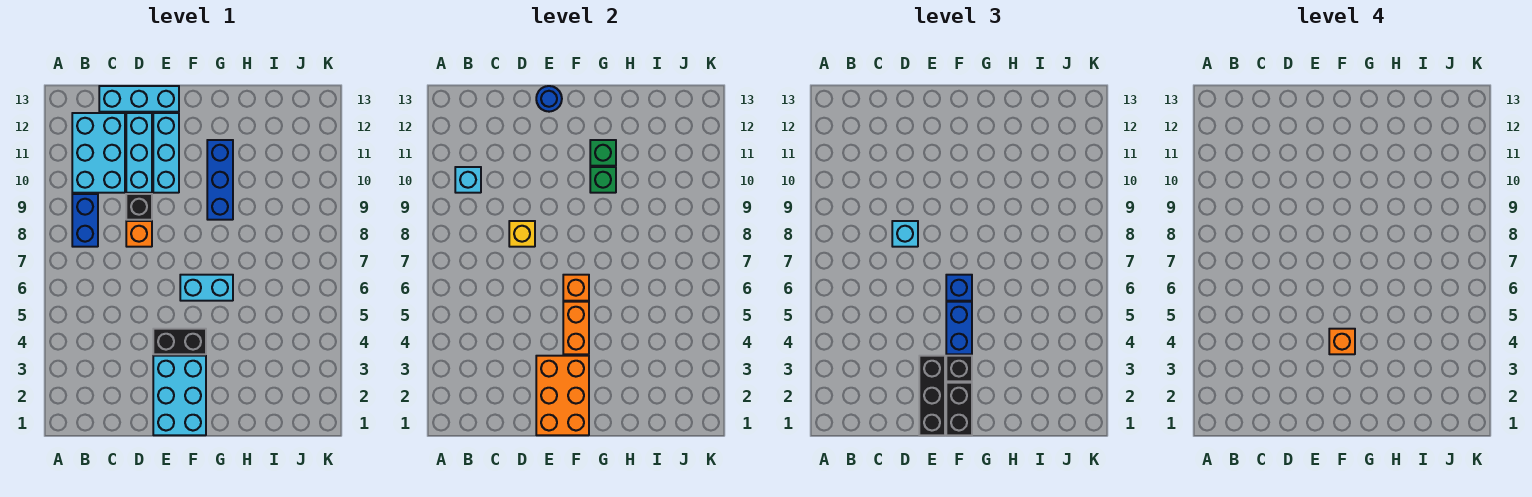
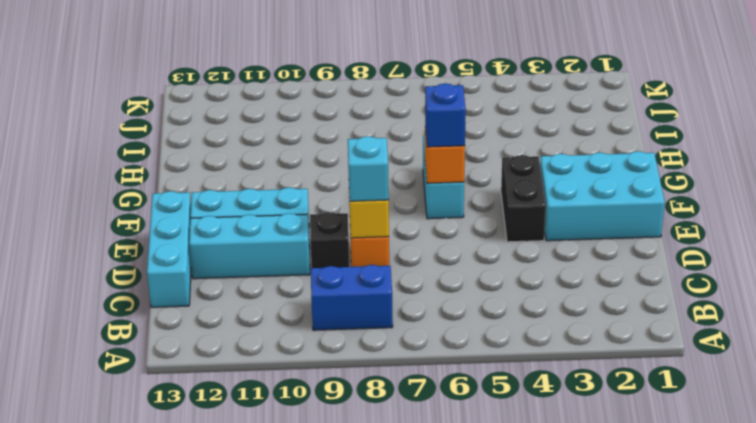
none -> cyan brick B10:C12 level 1
none -> blue brick G9:G11 level 1
none -> cyan brick B10 level 2

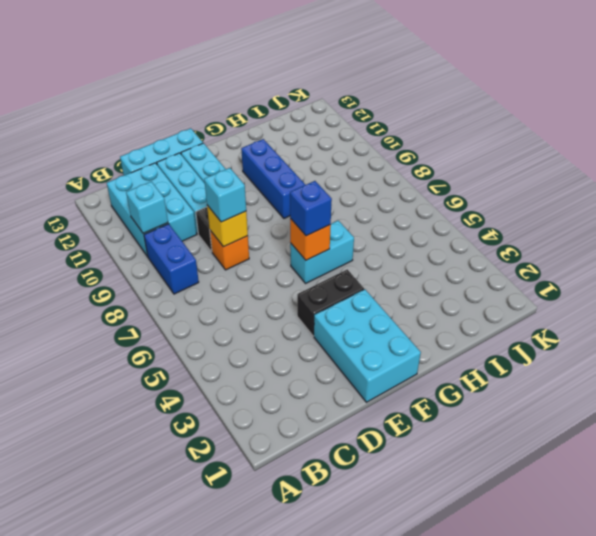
none -> orange brick E1:F3 level 2
none -> blue round brick E13 level 2
none -> orange brick F4:F5 level 2

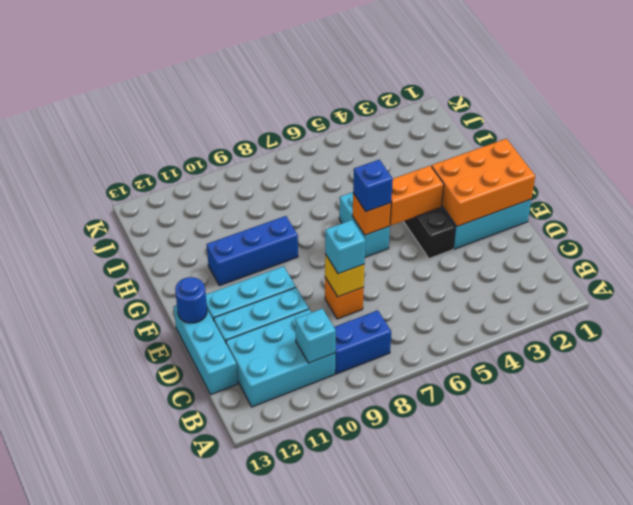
none -> black brick D9 level 1
none -> green brick G10 level 2
none -> green brick G11 level 2

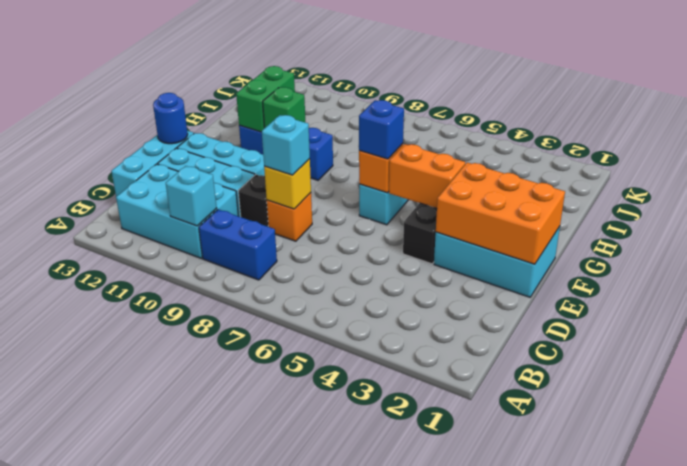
green brick G11:H11 level 2 -> green brick G11 level 2
none -> black brick E1:E3 level 3
none -> black brick F1:F2 level 3
none -> black brick F3 level 3

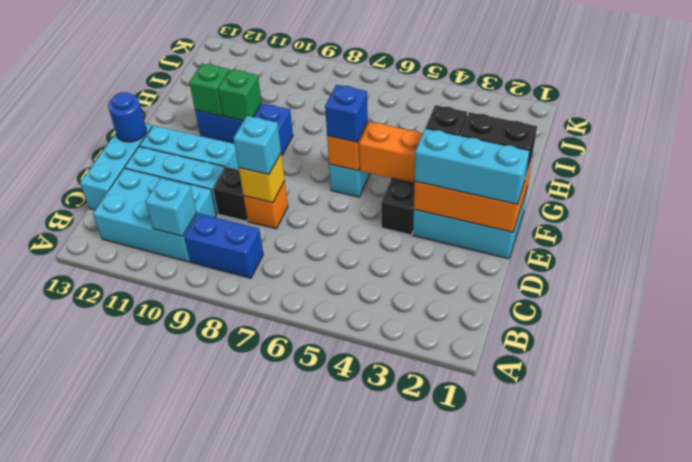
cyan brick E1:E3 level 3 -> black brick E1:E3 level 3
none -> blue brick F4:F5 level 3
none -> orange brick F4 level 4

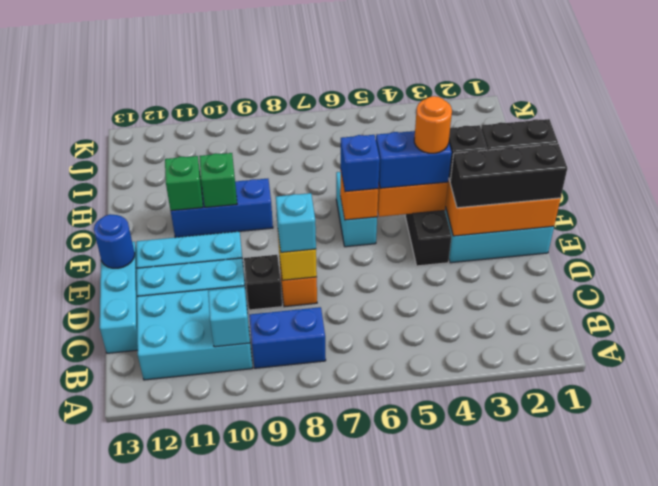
orange round brick F4 level 4 -> orange brick F4 level 4

